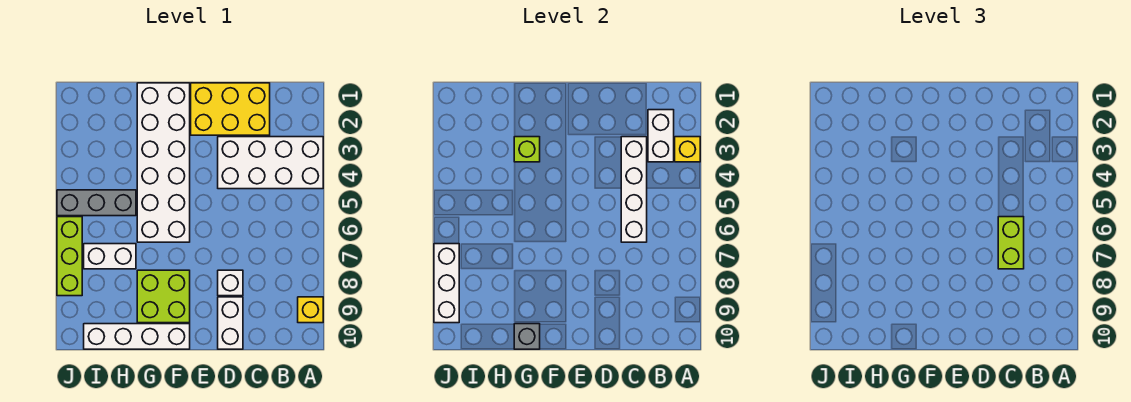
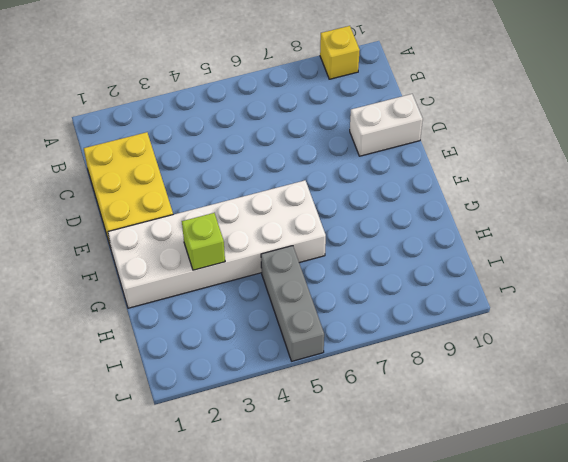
none -> white brick A3:D4 level 1
none -> white brick D8 level 1
none -> lime brick F8:G9 level 1

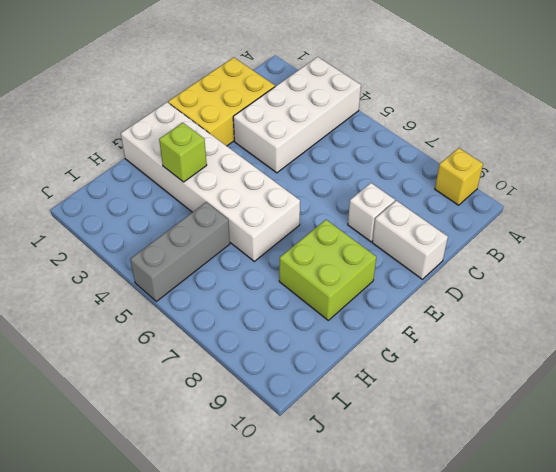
none -> white brick F10:I10 level 1
none -> white brick H7:I7 level 1
none -> lime brick J6:J8 level 1

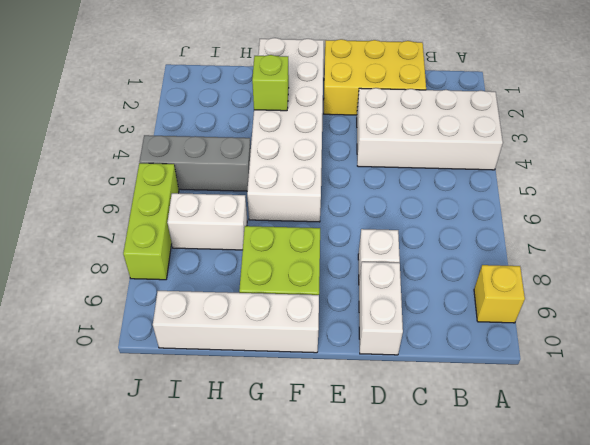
none -> yellow brick A3 level 2
none -> white brick B2:B3 level 2
none -> white brick C3:C6 level 2

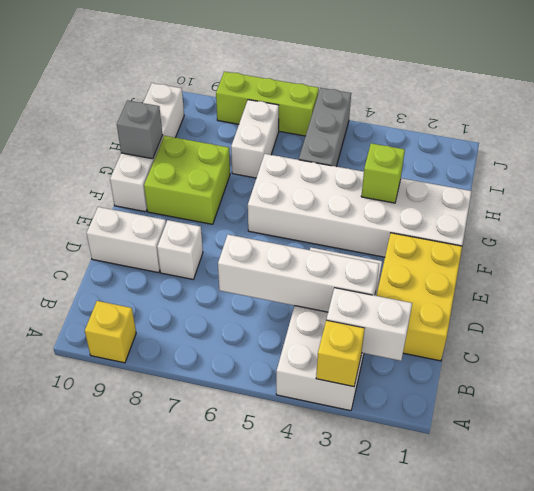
none -> white brick J7:J9 level 2
none -> lime brick C6:C7 level 3

